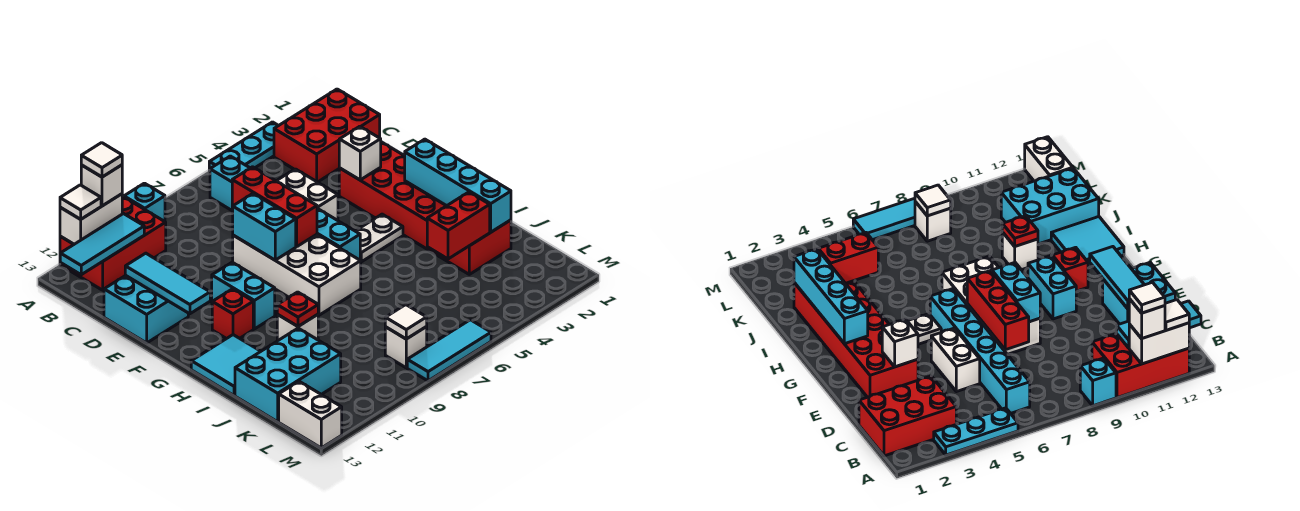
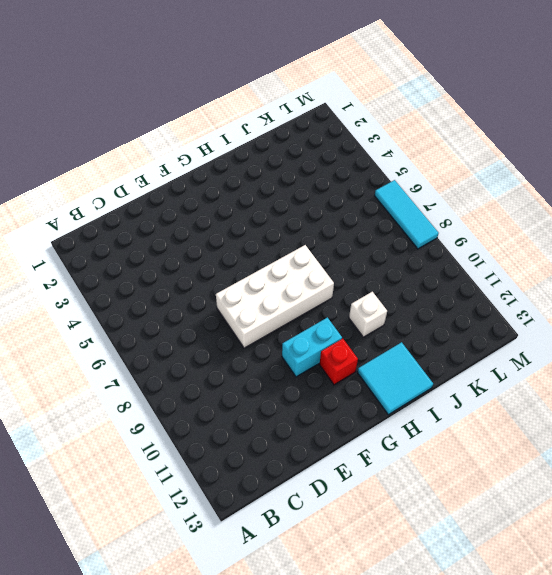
none -> cyan plate A3:A5 level 1
none -> cyan brick A9 level 1
none -> red brick A10:B12 level 1
none -> red brick B1:C3 level 1

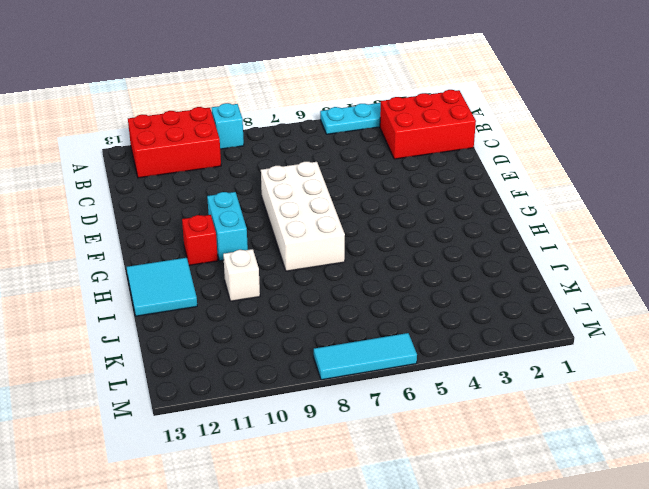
none -> cyan brick B6:G6 level 1
none -> white brick D5:E5 level 1
none -> cyan brick D12:E13 level 1
none -> red brick E2:J3 level 1

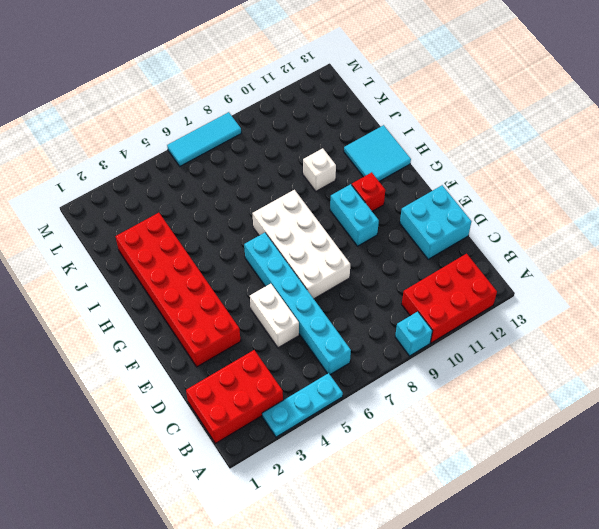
none -> white plate G4:G5 level 1
none -> cyan brick J11:K13 level 1
none -> white brick L8 level 1
none -> white brick L13:M13 level 1

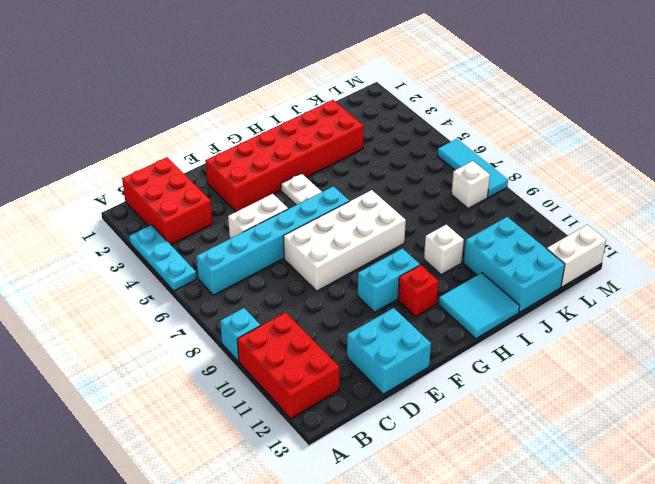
none -> white brick A11:A12 level 2
none -> cyan tile B11:B13 level 2
none -> red brick D7:F7 level 2
none -> cyan tile D12:F12 level 2

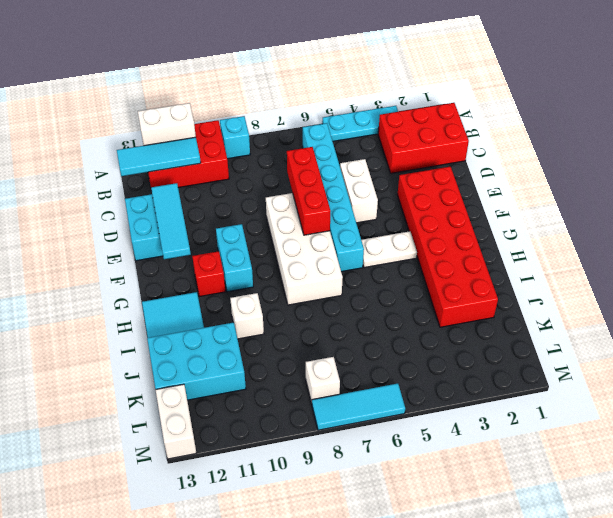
none -> white brick E3 level 2
none -> cyan brick E8:F8 level 2
none -> cyan brick G2:J2 level 2
none -> red plate I10 level 2

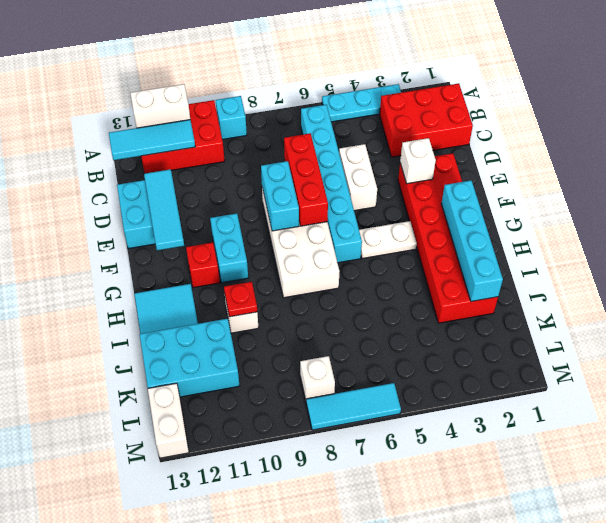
none -> red brick J3:J4 level 2
none -> white tile L8 level 2
none -> white brick A11 level 3
none -> white tile A12 level 3

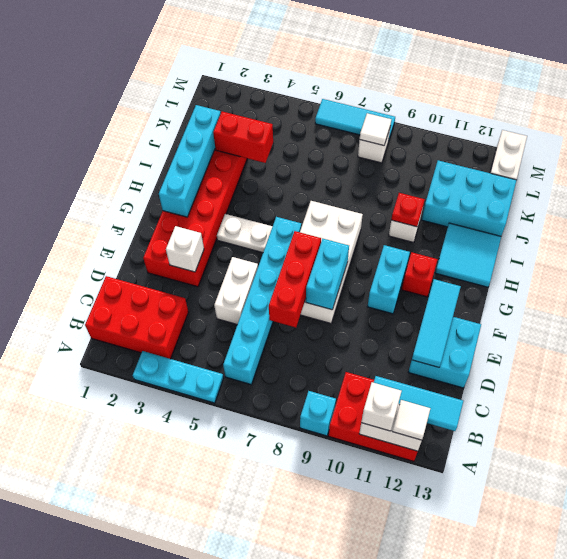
none -> white tile A11 level 4

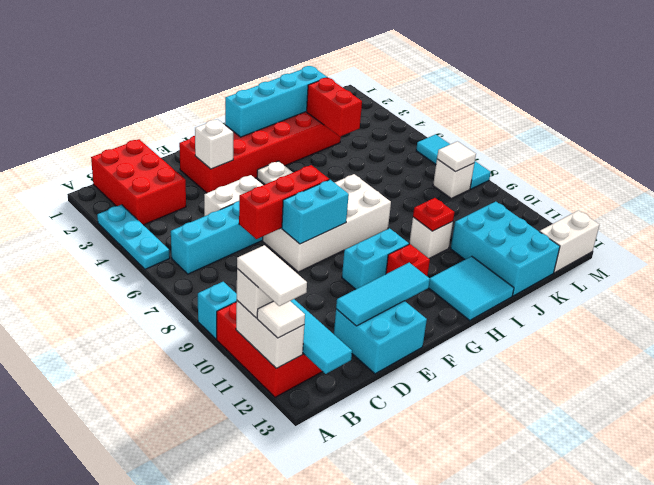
white tile A11:A12 level 4 -> white tile A11 level 4

